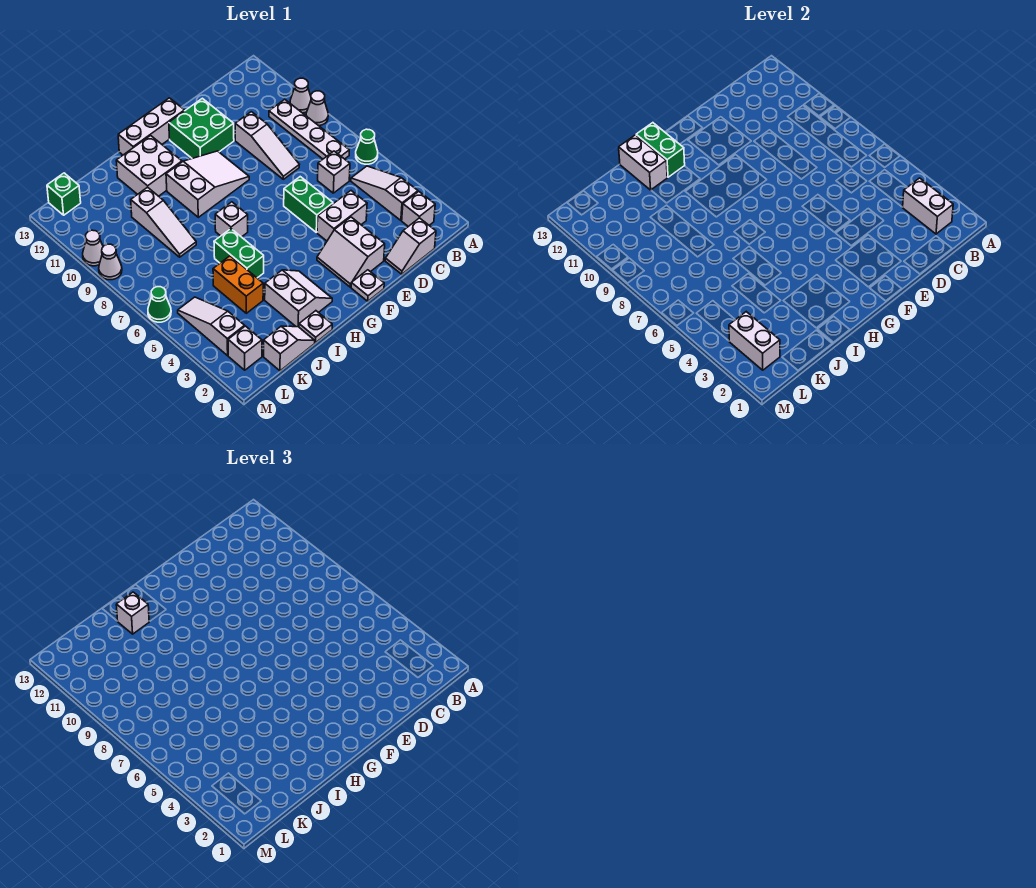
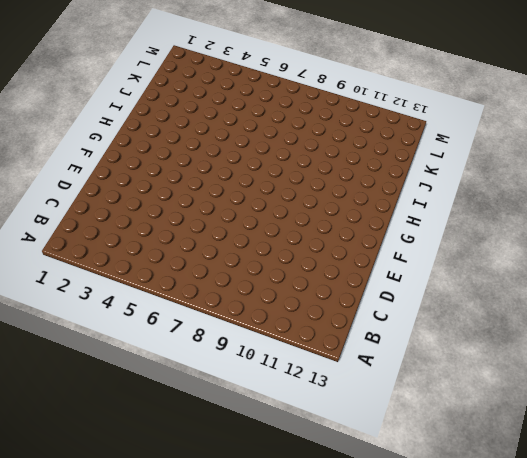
none -> green cone A6 level 1
none -> white cone A9 level 1
none -> white cone A10 level 1
none -> white brick B2 level 1

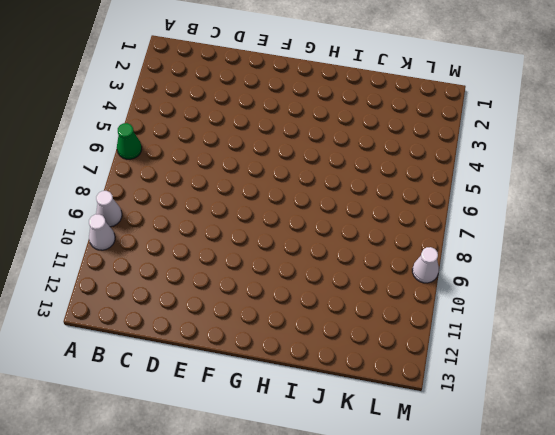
none -> white brick B2 level 1
none -> white slope B3:B5 level 1 top 3
none -> white plate B7:B10 level 1
none -> white slope C1:D1 level 1 top C

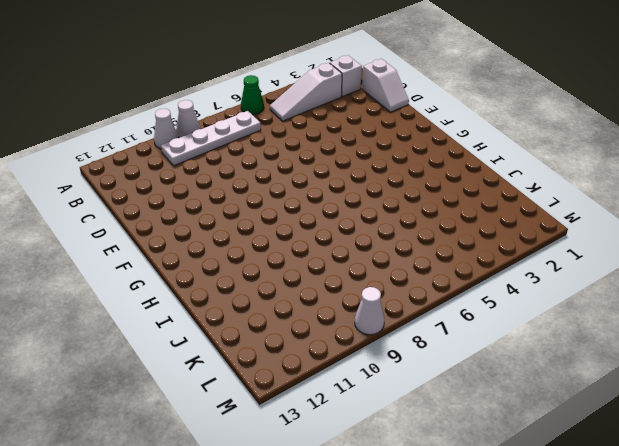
none -> white brick C6 level 1
none -> white brick D4:E4 level 1
none -> white slope D8:D10 level 1 top 10
none -> white slope E2:F3 level 1 top E

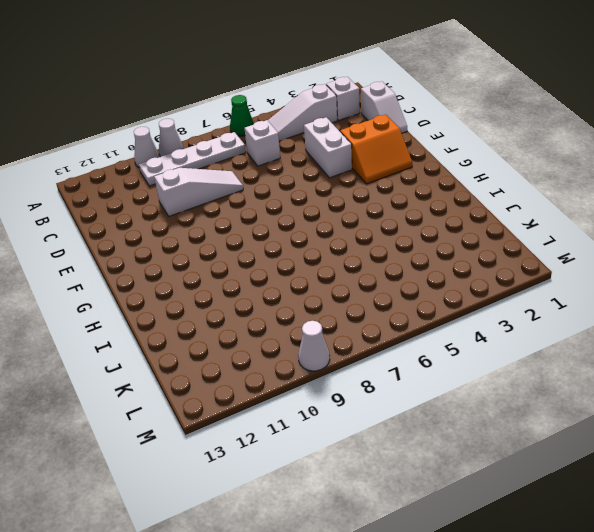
orange slope E2:F3 level 1 top E -> white slope E2:F3 level 1 top E
none -> green brick E5:E6 level 1
none -> green brick E11:F12 level 1
none -> white plate F1 level 1
none -> white slope F9:H10 level 1 top H

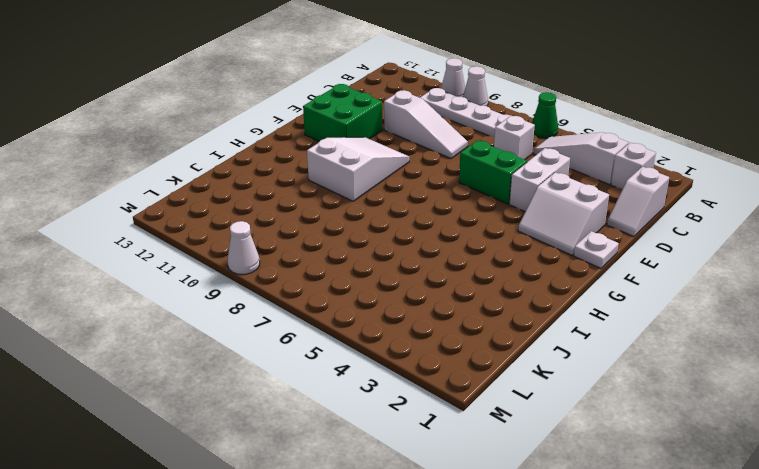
none -> white brick F13:H13 level 1
none -> white slope H2:I3 level 1 top I
none -> white brick H7 level 1
none -> white brick H11:I12 level 1

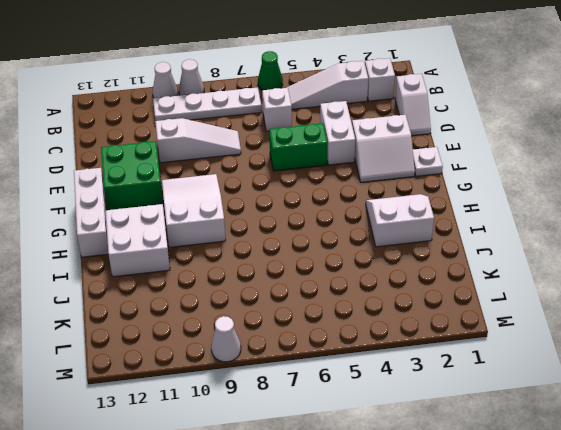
none -> white brick H7 level 1
none -> white plate I1 level 1
none -> green brick I5:I6 level 1
none -> white slope J1:K1 level 1 top K

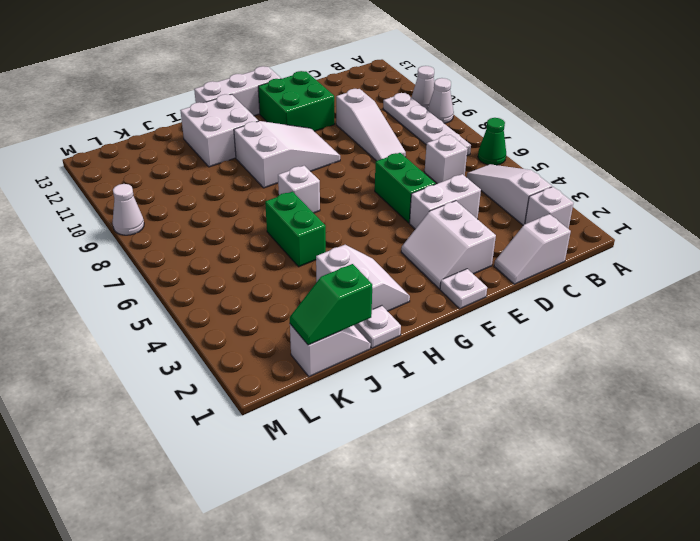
green slope J1:K1 level 2 top J -> none
none -> orange brick J4:J5 level 1
none -> white slope J8:J10 level 1 top 10
none -> white brick L2 level 1
none -> white slope L3:L5 level 1 top 3

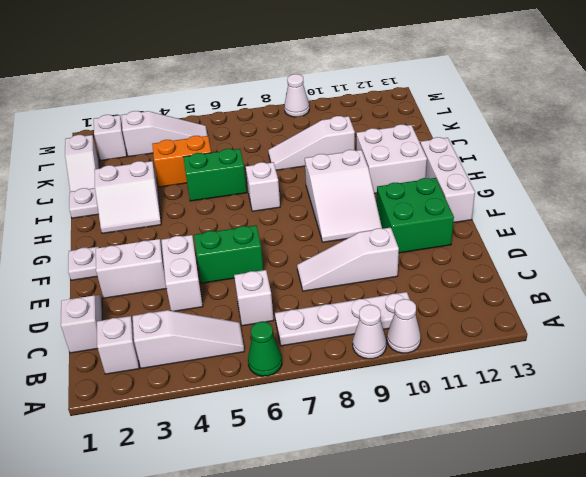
none -> green brick L13 level 1
none -> green cone M6 level 1
none -> white cone M10 level 1
none -> white brick B2:B3 level 2

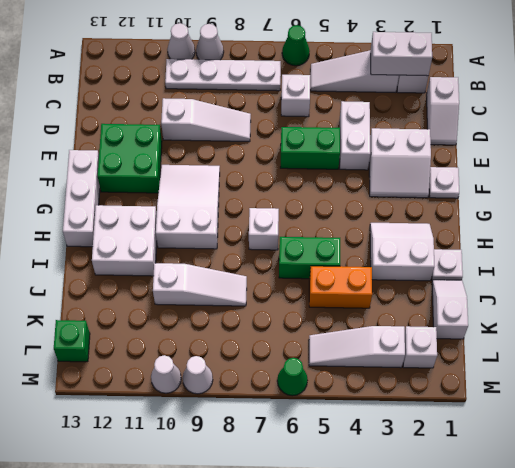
none -> green brick H12:H13 level 2
none -> white brick I12:I13 level 2
none -> white brick L2:L3 level 2
none -> white brick I12 level 3

